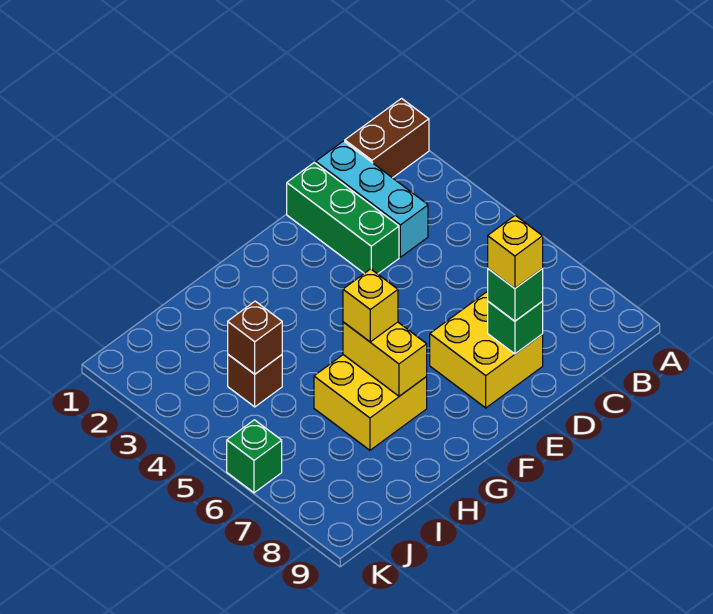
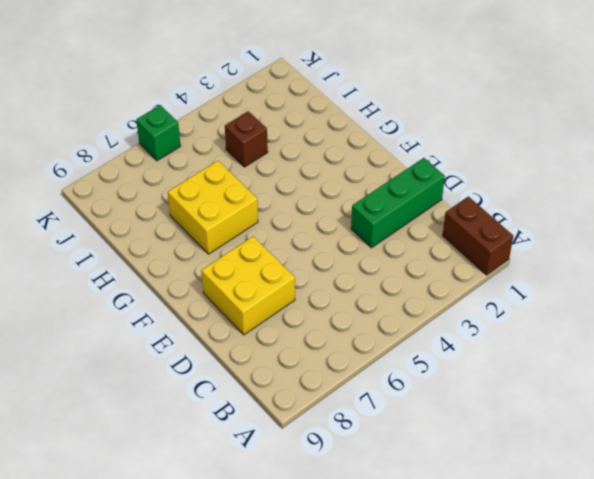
none -> cyan brick C1:C3 level 1
none -> green brick D8 level 2
none -> yellow brick G6:G7 level 2

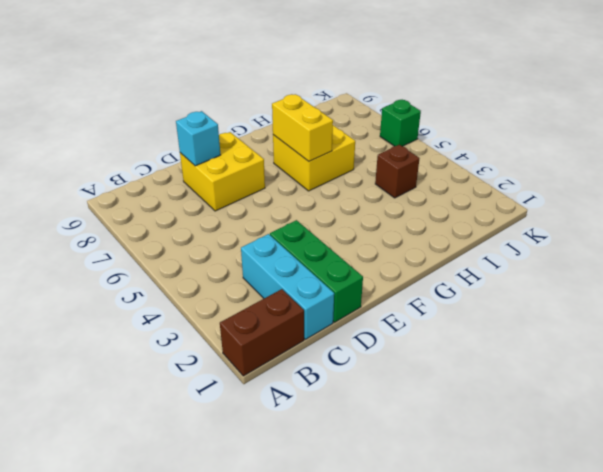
cyan brick D8 level 2 -> green brick D8 level 2
none -> brown brick I4 level 2
none -> green brick D8 level 3
none -> yellow brick G6 level 3

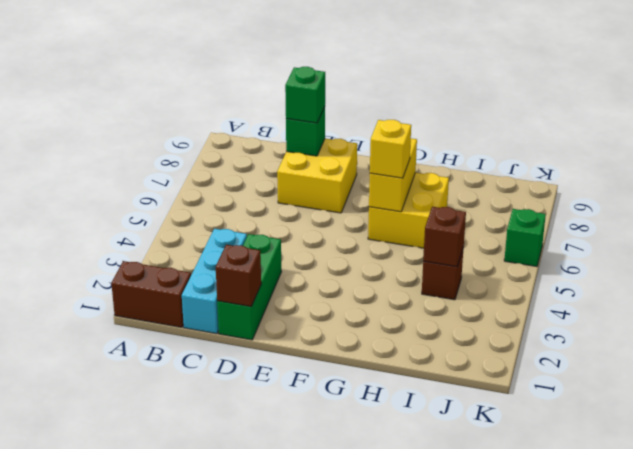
brown brick D1 level 2 -> none
none -> yellow brick D8 level 4

